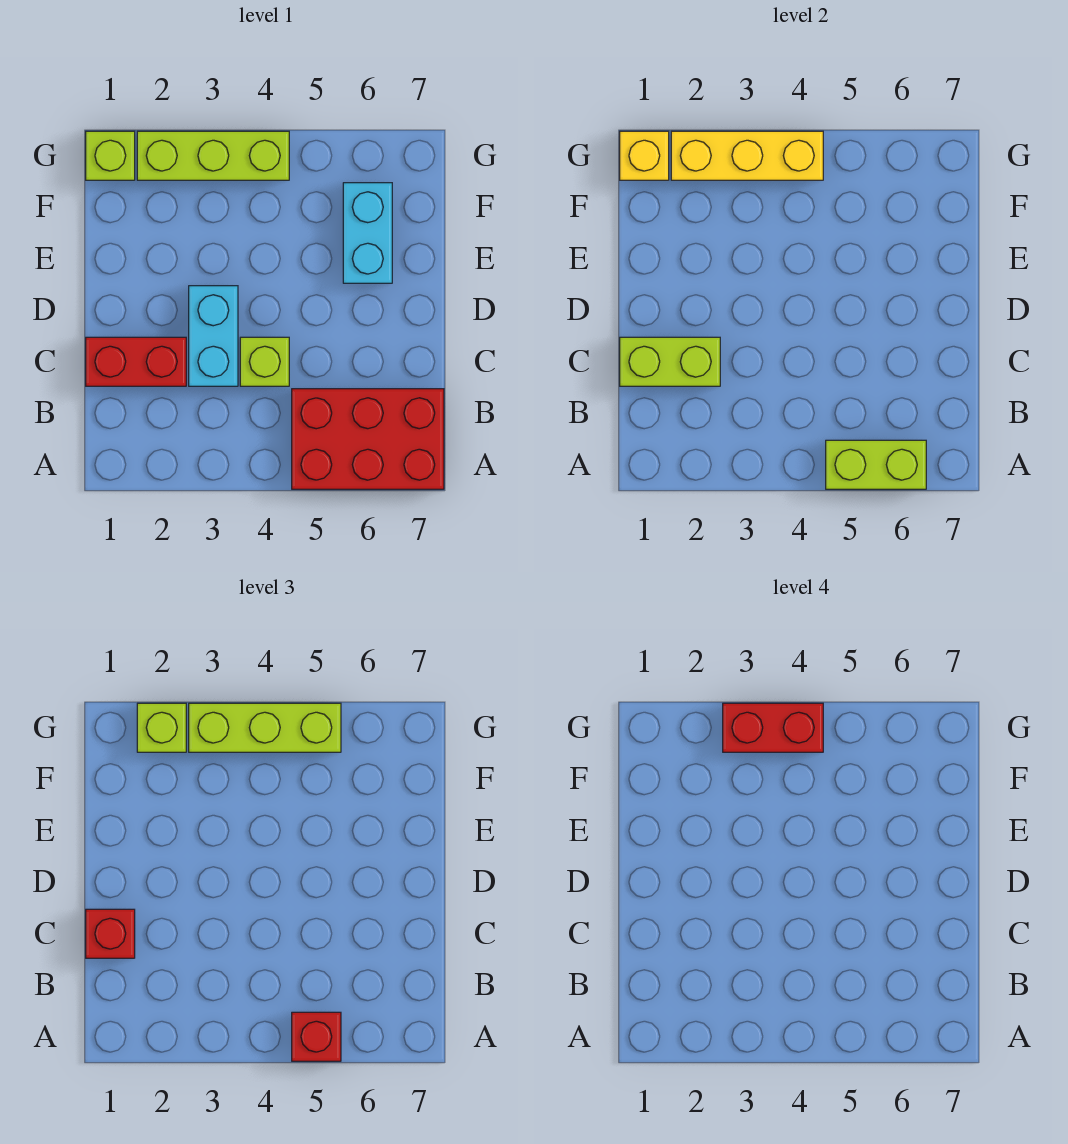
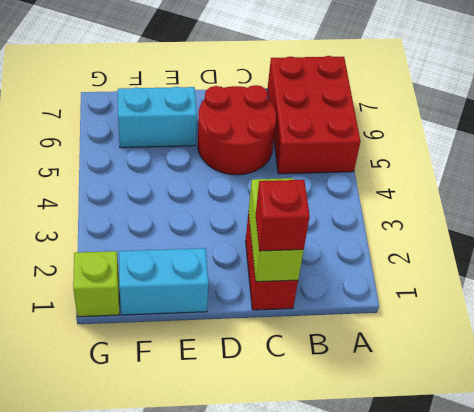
red round brick C5:D6 level 1 -> none
cyan brick E1:F1 level 1 -> cyan brick C3:D3 level 1
none -> lime brick C4 level 1
none -> lime brick G2:G4 level 1
none -> lime brick A5:A6 level 2

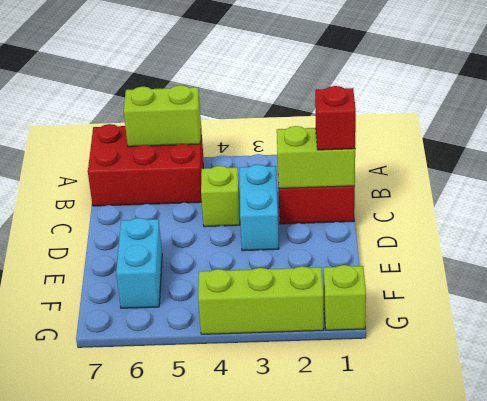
none -> yellow brick G1 level 2
none -> yellow brick G2:G4 level 2
none -> red brick A5 level 3

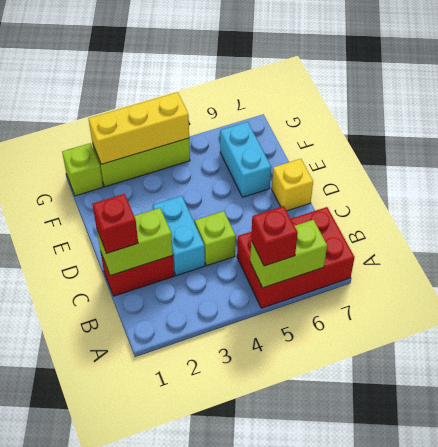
yellow brick D7 level 1 -> yellow brick G1 level 2
none -> lime brick G2 level 3
none -> lime brick G3:G5 level 3
none -> red brick G3:G4 level 4

